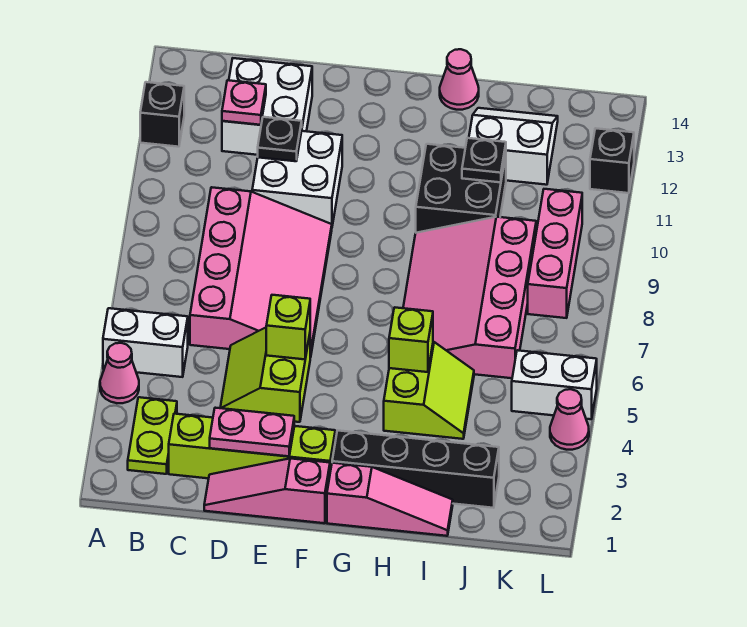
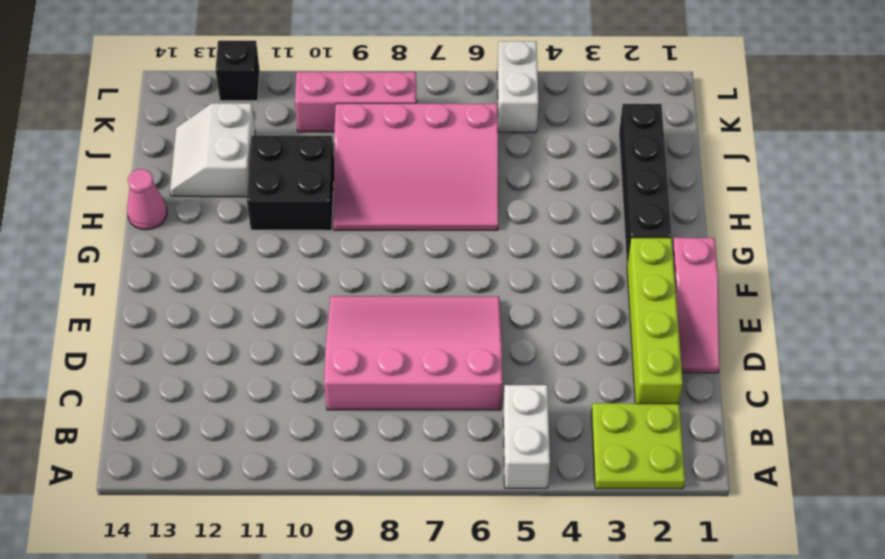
lime plate A2:B3 level 1 -> lime plate B2:B3 level 1
none -> pink cone A4 level 1
none -> black brick A12 level 1
none -> white brick C12:D13 level 1

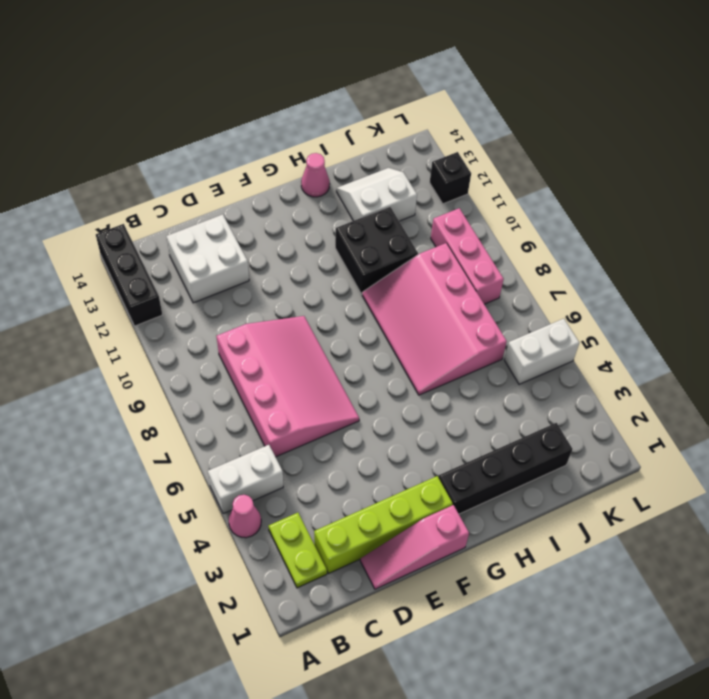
black brick A12:A14 level 1 -> black brick A12 level 1
none -> lime slope D4:E5 level 1 top E
none -> white brick D10:E11 level 1
none -> pink slope G1:I1 level 1 top G

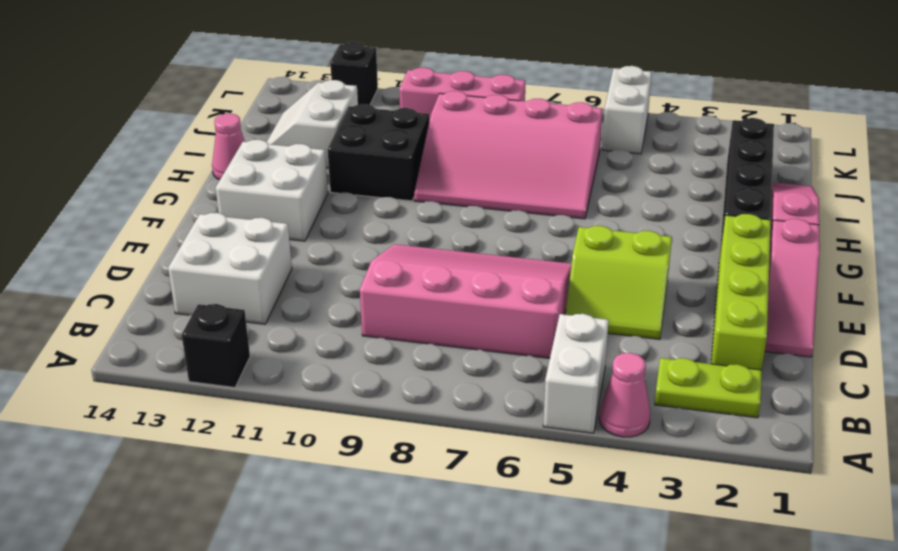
white brick F12:G13 level 1 -> white brick D10:E11 level 1
none -> lime slope H4:I5 level 1 top H
none -> pink cone L4 level 1
none -> pink plate C12 level 2

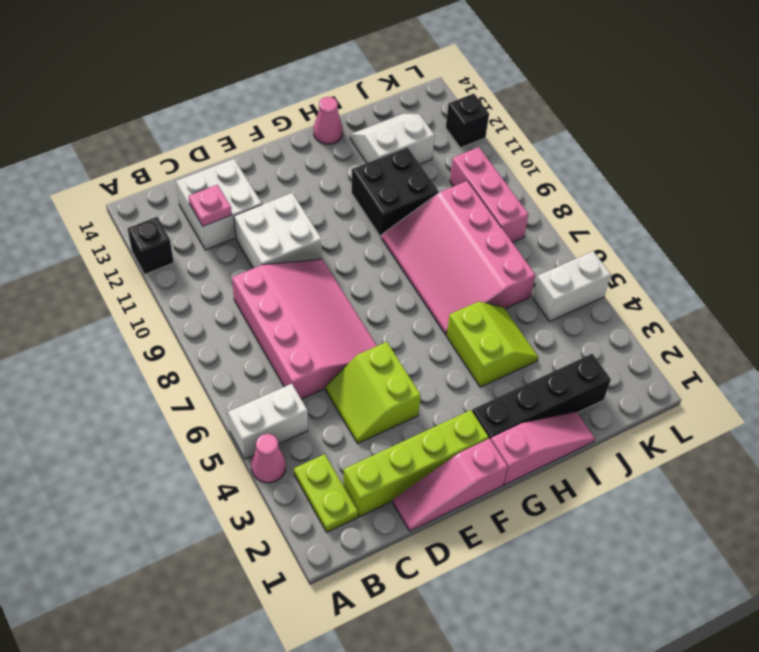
none -> pink cone L4 level 1
none -> pink plate D2:E2 level 2
none -> black plate D11 level 2

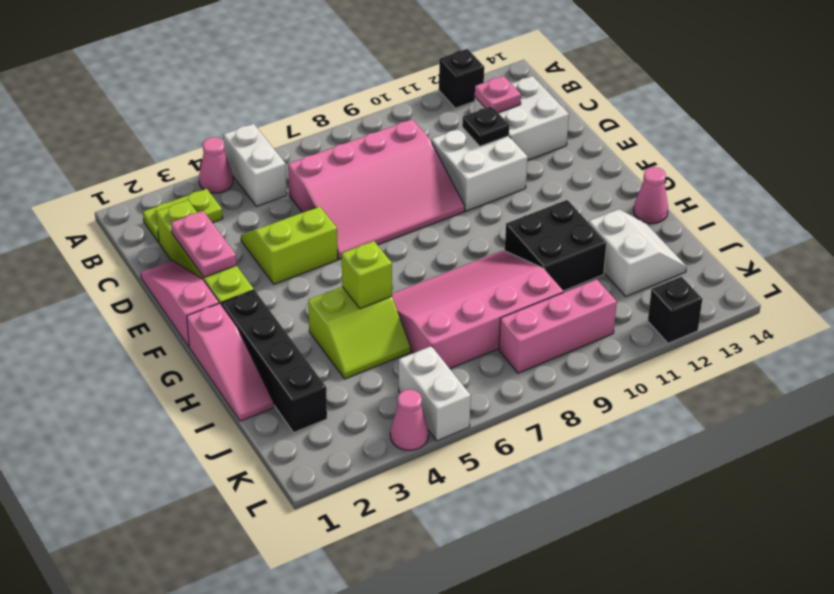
none -> lime brick E5 level 2
none -> black plate I11 level 2

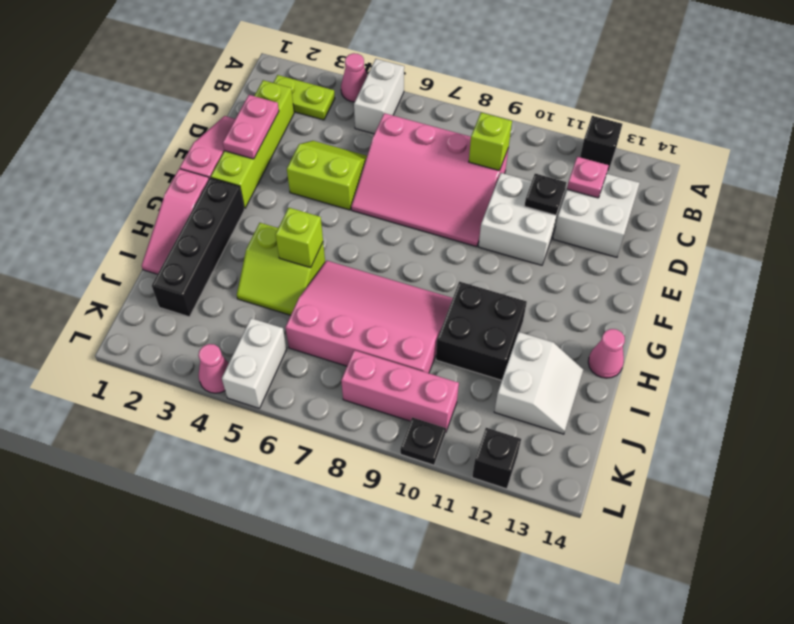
lime brick C9 level 2 -> lime brick E5 level 2
black plate L10 level 1 -> black plate I11 level 2

